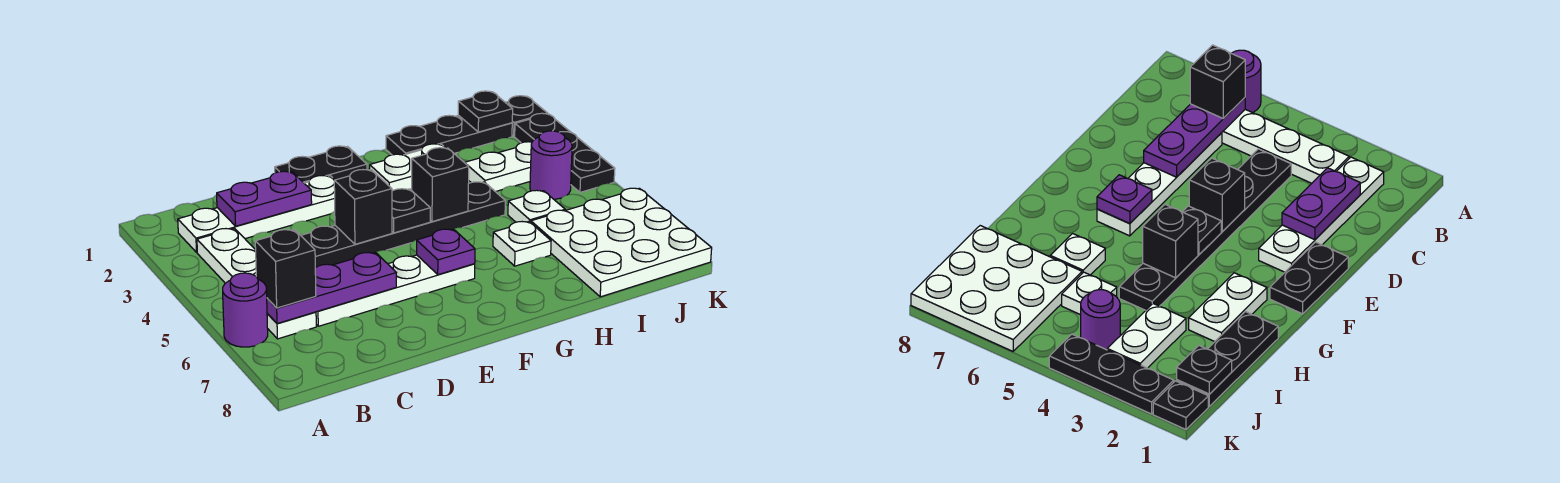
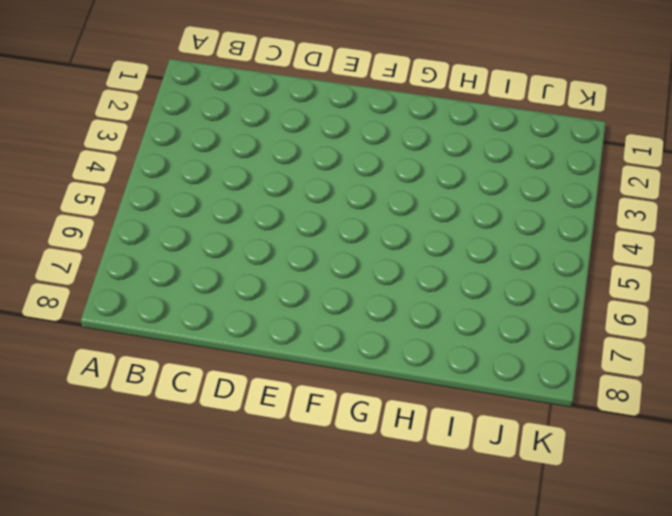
none -> purple round brick A6 level 1
none -> white plate B2:E2 level 1
none -> white plate B3:B6 level 1

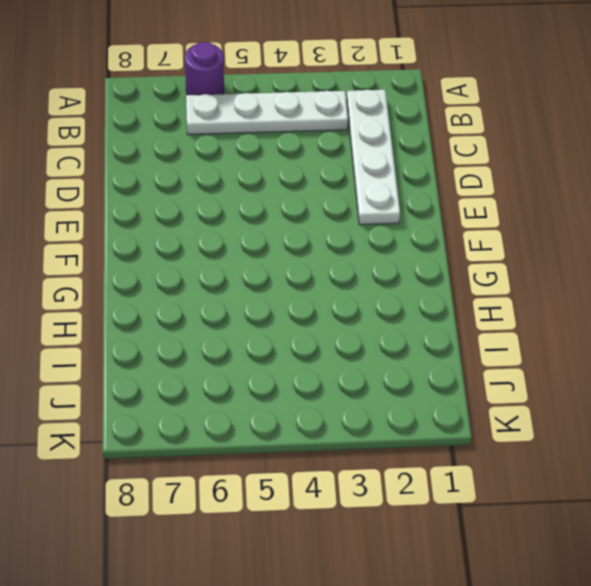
none -> black plate C4:H4 level 1
none -> white plate C6:F6 level 1
none -> black plate E1:F1 level 1

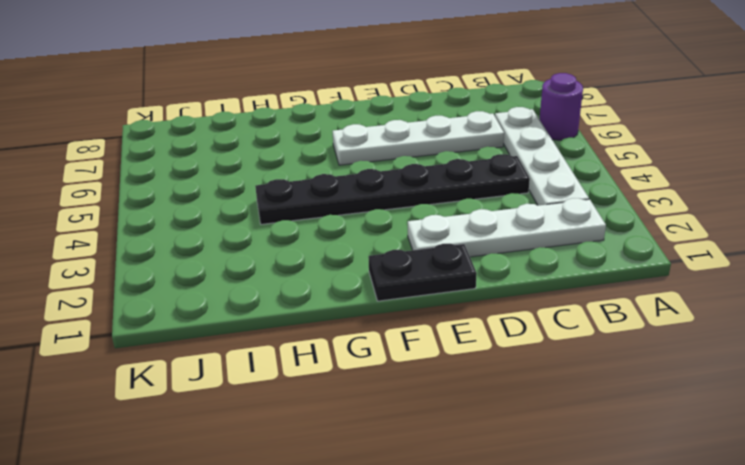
none -> white plate G2:H2 level 1
none -> black plate H1:J1 level 1
none -> white plate H6 level 1

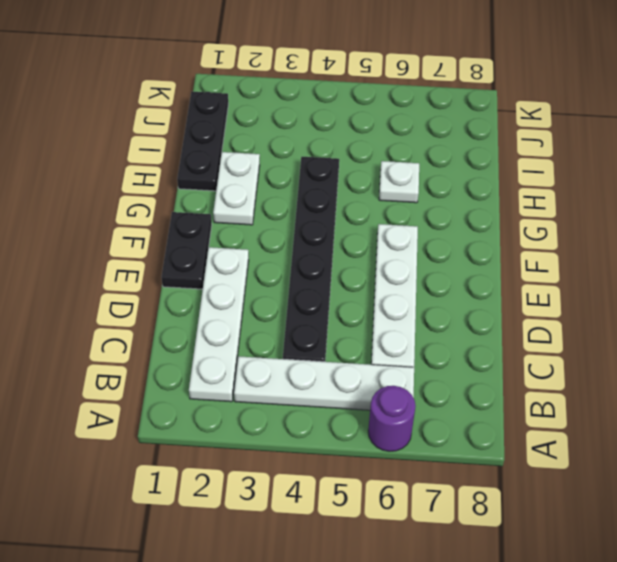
none -> white plate I3:J3 level 1
none -> white plate I5 level 1
none -> white plate I6:K8 level 1

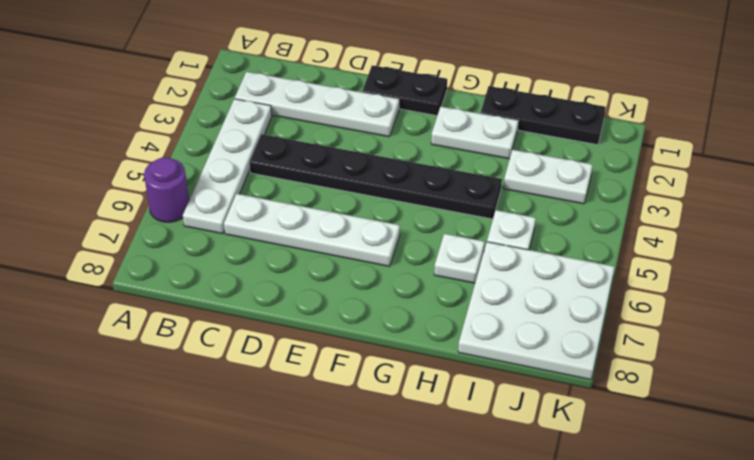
none -> purple round brick J4 level 1
none -> black plate K1 level 1
none -> black plate K2:K4 level 1

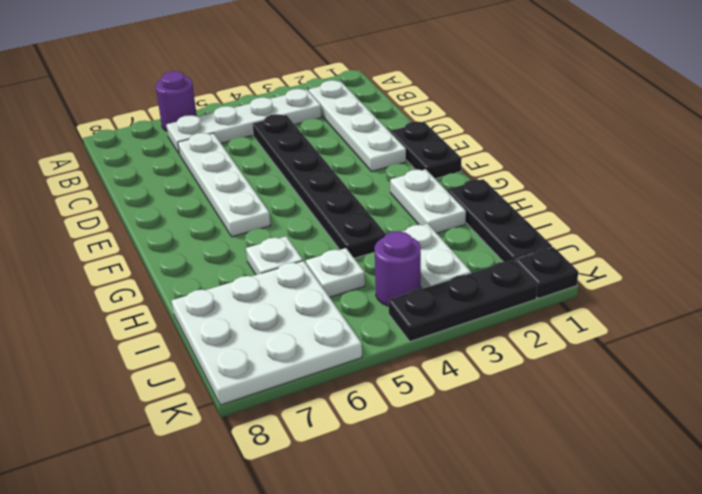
none -> purple plate B6:D6 level 2
none -> purple plate C2:D2 level 2
none -> black brick E4 level 2

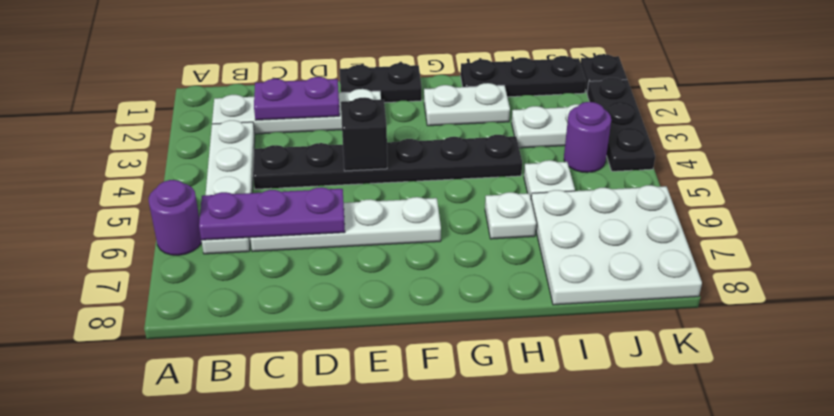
none -> black plate F4 level 2
none -> purple plate F6 level 2
none -> black brick G4 level 2

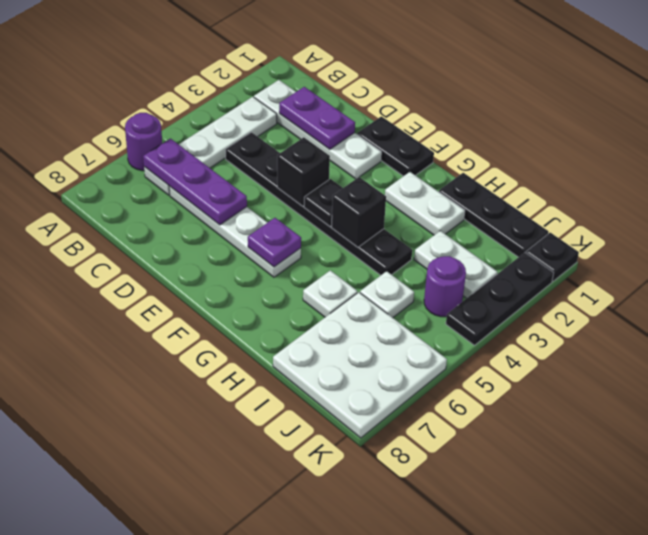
none -> black plate J1 level 2
none -> black brick B6 level 3

